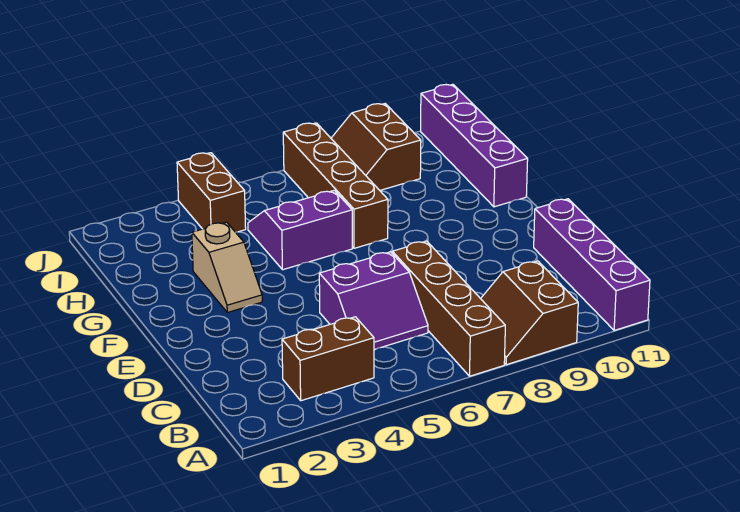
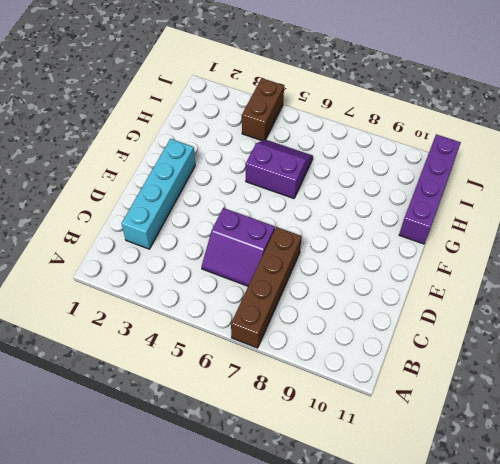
cyan brick C2:F2 level 1 -> none
none -> brown slope A8:B9 level 1 top 9
none -> purple brick A11:D11 level 1

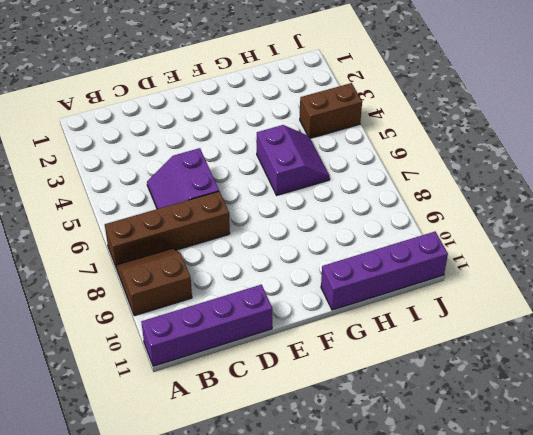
none -> brown brick B3:B4 level 1
none -> tan slope F3:G3 level 1 top G

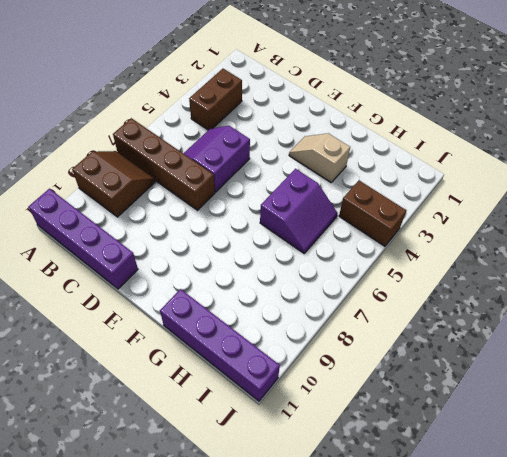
none -> brown brick G7:J7 level 1
none -> brown slope I8:J9 level 1 top 9

